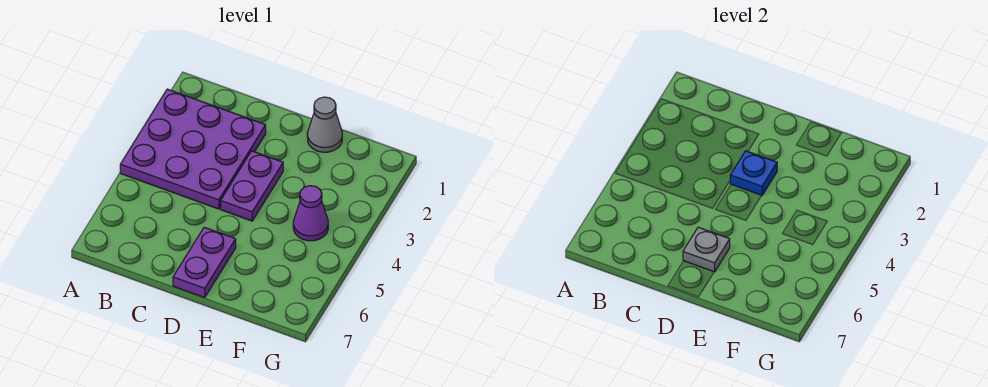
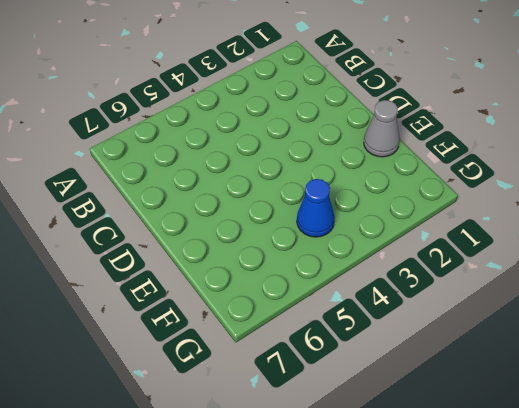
blue cone F4 level 1 -> purple cone F4 level 1
none -> purple plate A2:C4 level 1
none -> purple plate D3:D4 level 1

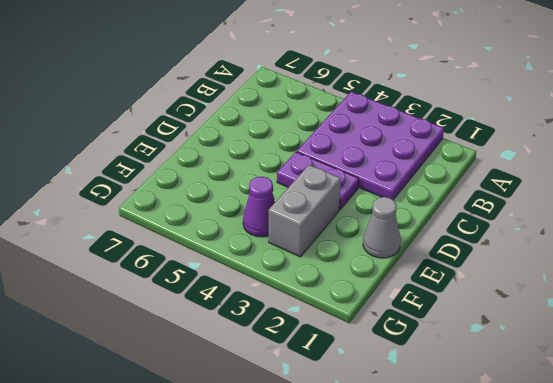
grey brick E3:F3 level 1 -> none
none -> purple plate D6:D7 level 1
none -> blue plate D3 level 2

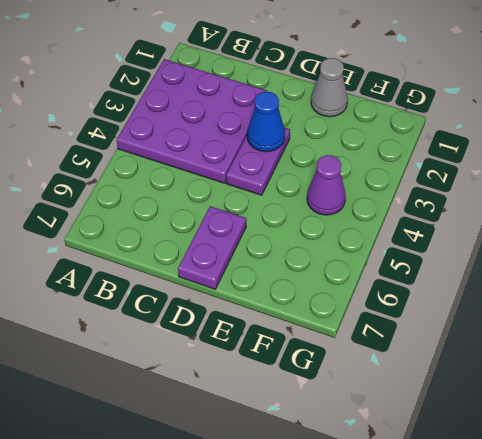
blue cone D3 level 2 -> blue plate D3 level 2
none -> grey plate D6 level 2

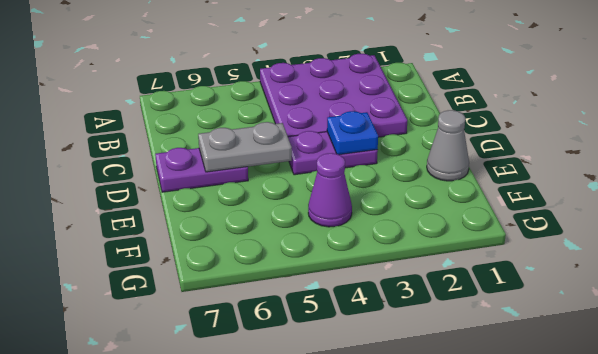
grey plate D5:D6 level 2 -> grey plate D6 level 2

